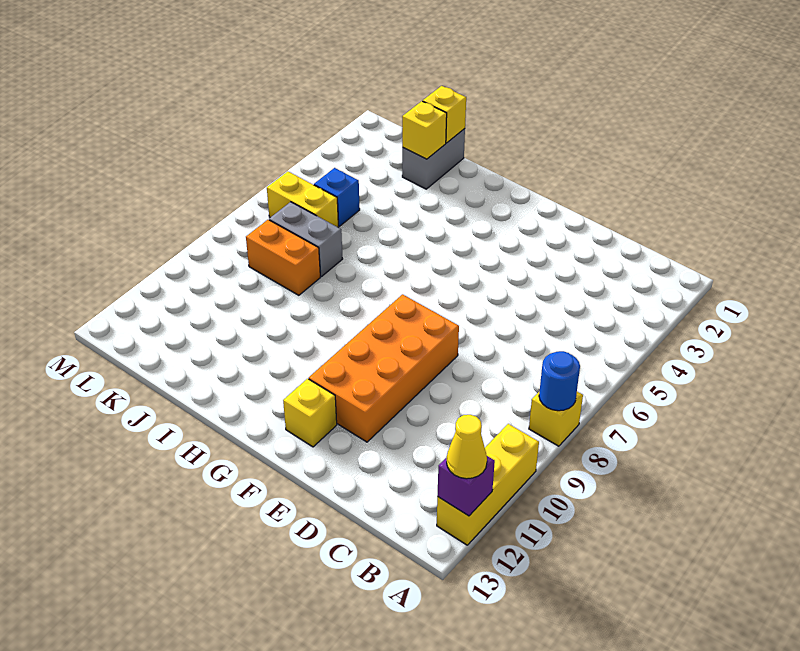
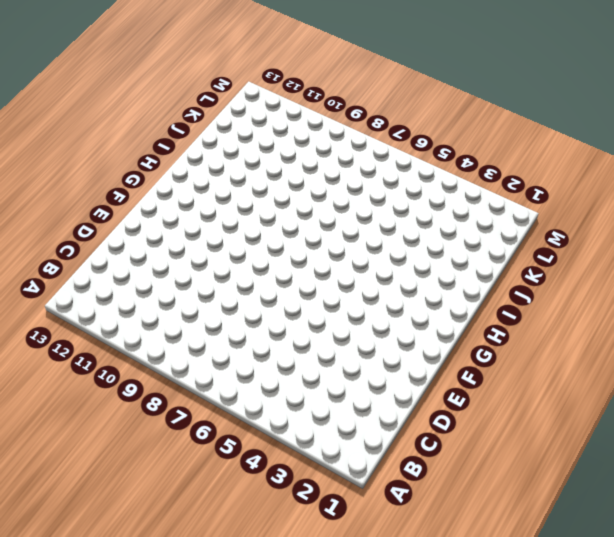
none -> yellow brick A8 level 1
none -> yellow brick A10:A12 level 1
none -> orange brick E8:F11 level 1

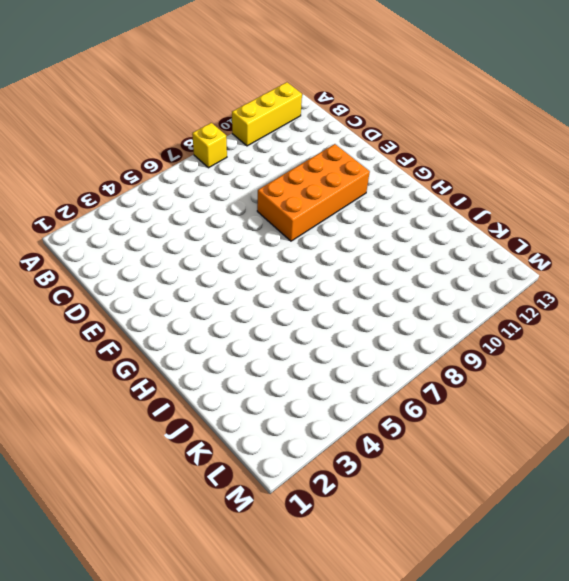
none -> yellow brick F12 level 1
none -> grey brick J1:J2 level 1
none -> grey brick J7:K7 level 1

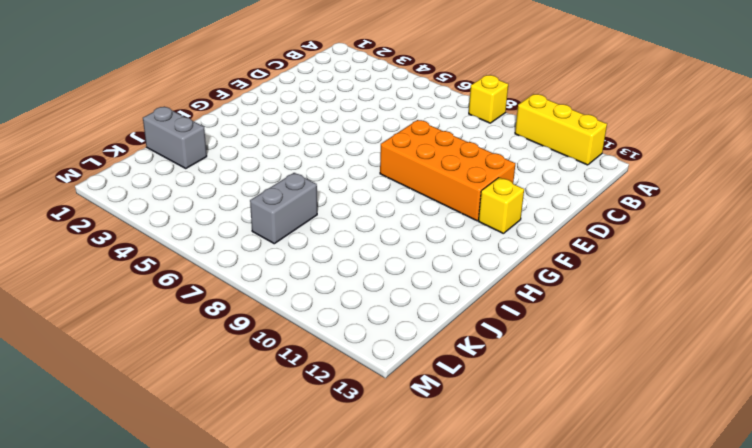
none -> orange brick J8:K8 level 1
none -> blue brick K5 level 1
none -> yellow brick K6:L6 level 1

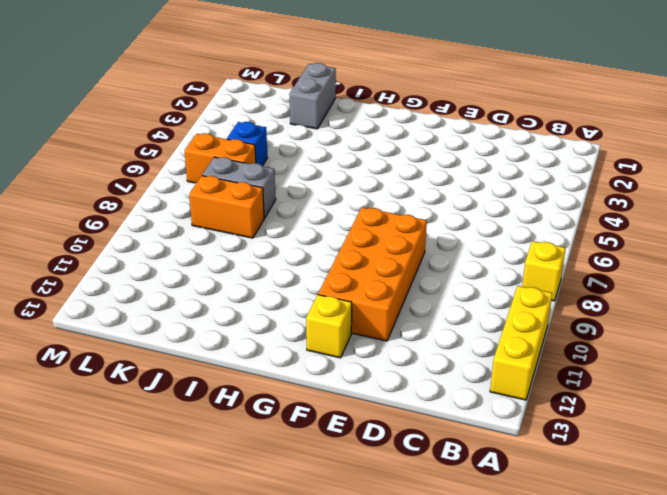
orange brick K6:L6 level 1 -> yellow brick K6:L6 level 1
none -> blue round brick A8 level 2
none -> purple brick A12 level 2
none -> yellow brick J1 level 2

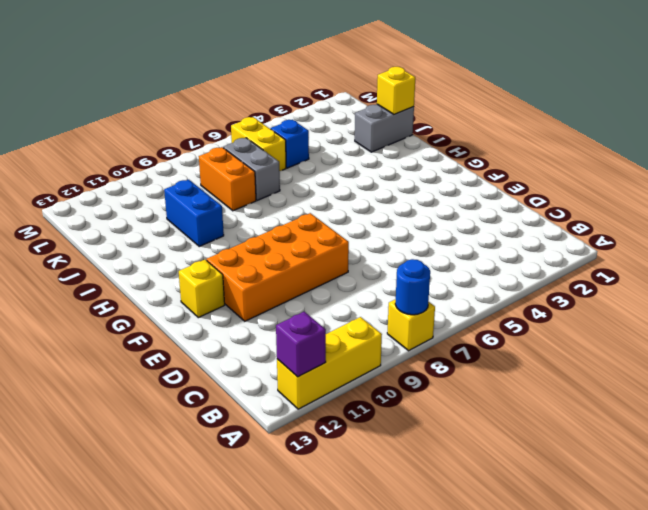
blue brick I10:J10 level 1 -> none
none -> yellow brick J2 level 2
none -> yellow cone A12 level 3

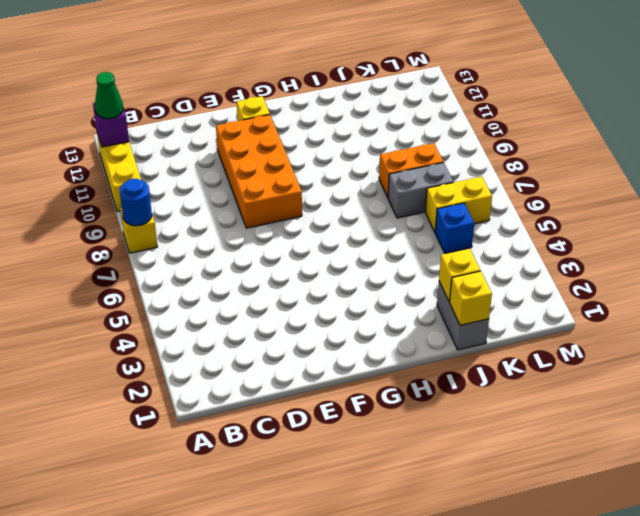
green cone A12 level 3 -> yellow cone A12 level 3

